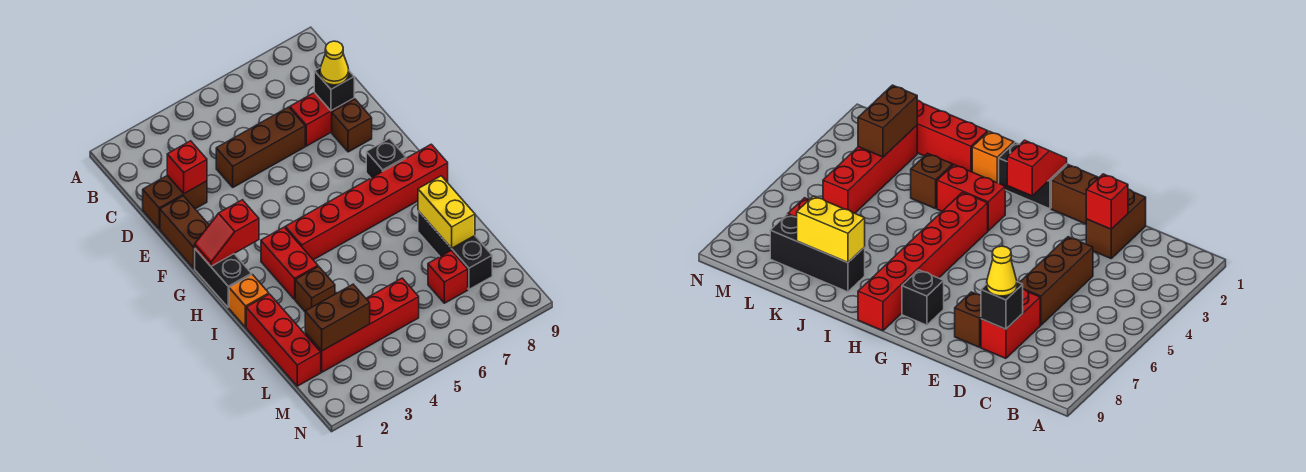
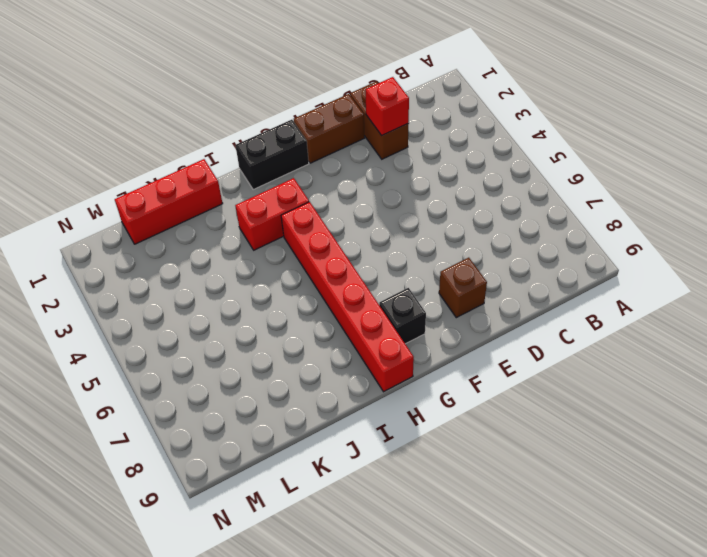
none -> brown brick D4:D6 level 1
none -> red brick D7:D8 level 1
none -> orange brick I1 level 1

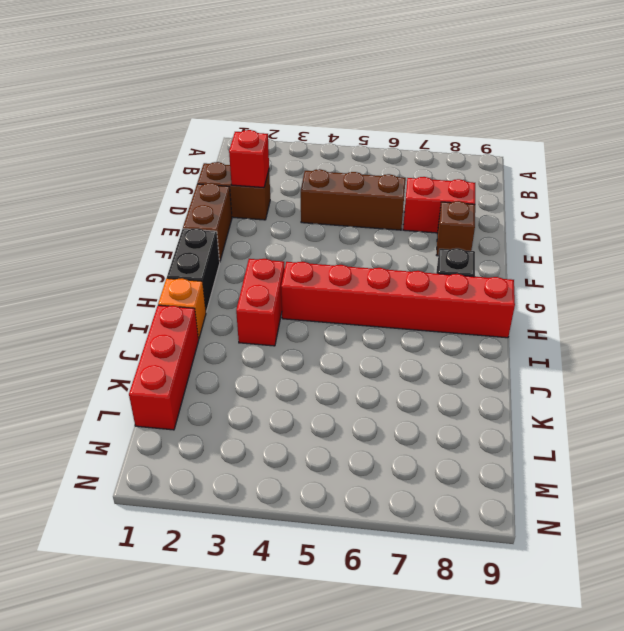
none -> brown brick J3 level 1
none -> black brick J8:L8 level 1
none -> red brick L2:L5 level 1

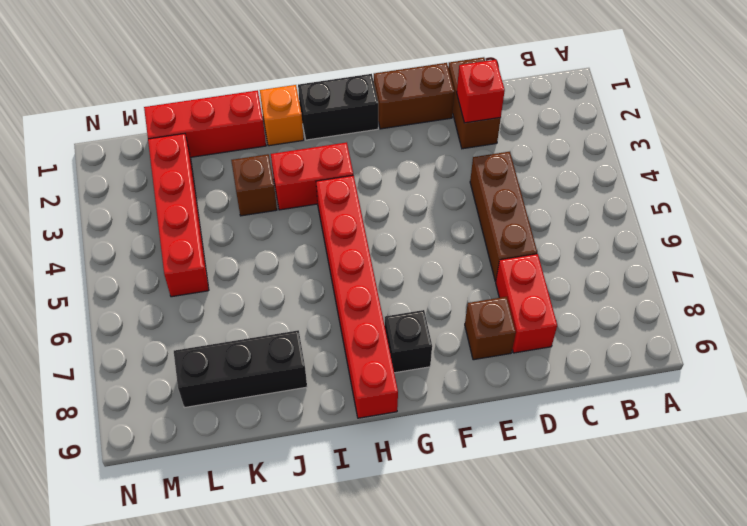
none -> red brick L7 level 1
none -> black brick D8 level 2
none -> red slope G1:G2 level 2 top 2

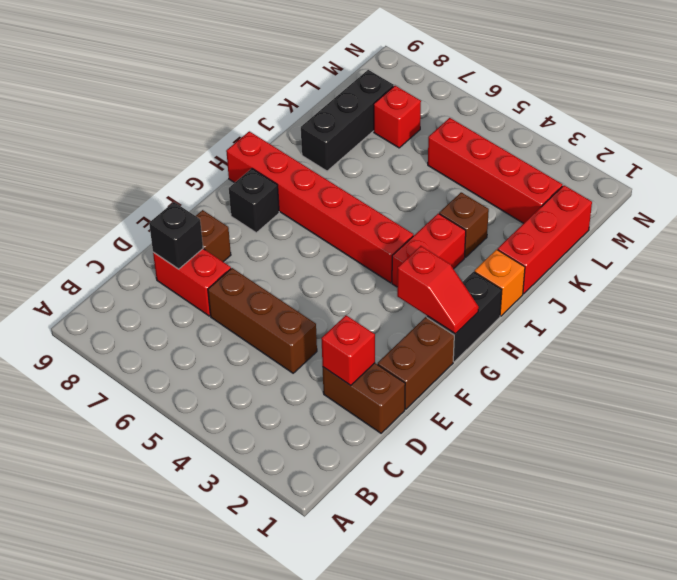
none -> yellow brick J8:K8 level 2
none -> brown brick L2:L3 level 2
none -> yellow cone D8 level 3

